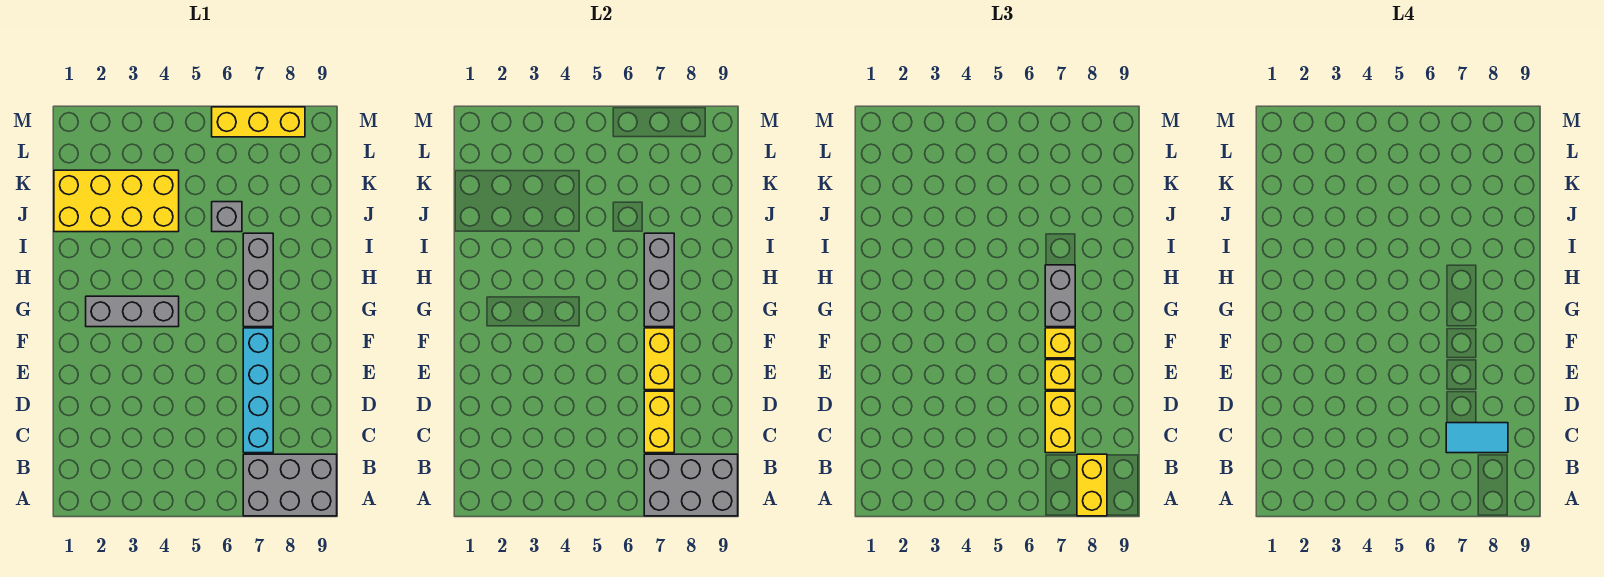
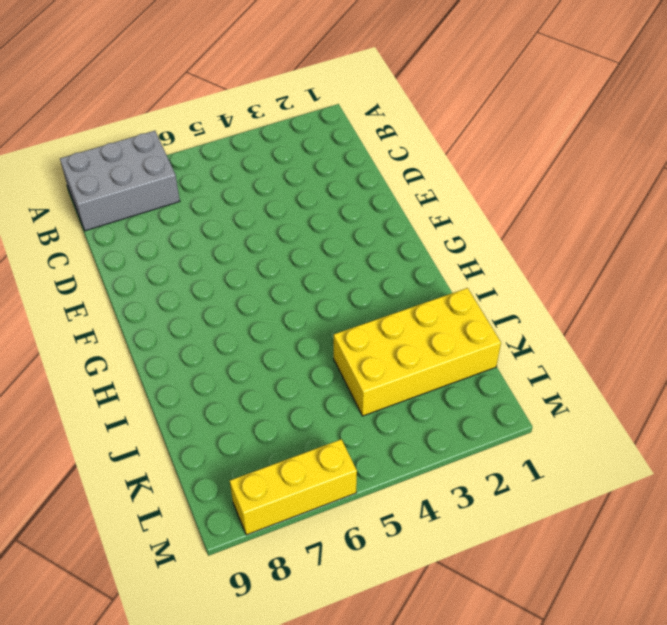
none -> cyan brick C7:F7 level 1
none -> grey brick G2:G4 level 1
none -> grey brick G7:I7 level 1

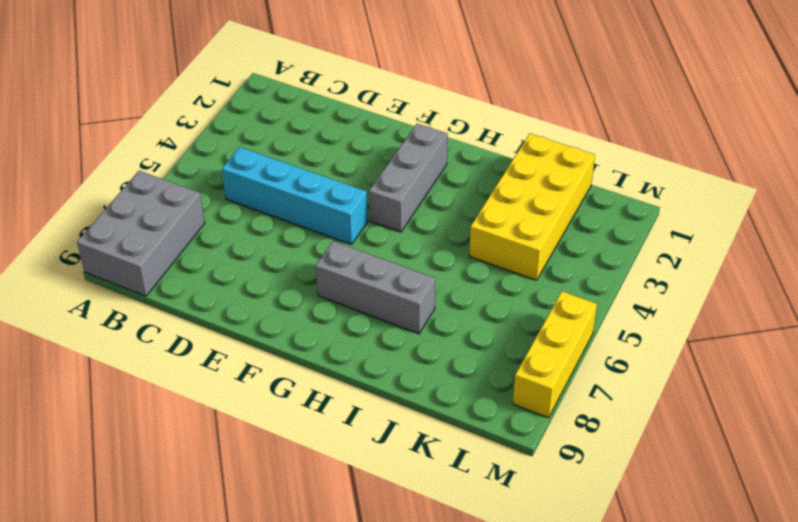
cyan brick C5:F5 level 1 -> cyan brick C7:F7 level 1
none -> grey brick J6 level 1
none -> grey brick A7:B9 level 2
none -> yellow brick C7:D7 level 2

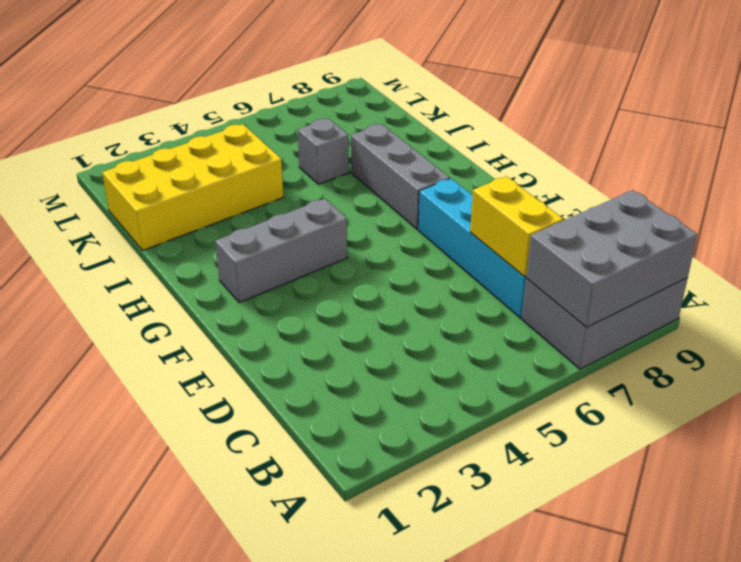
none -> yellow brick M6:M8 level 1
none -> yellow brick E7:F7 level 2
none -> grey brick G7:I7 level 2

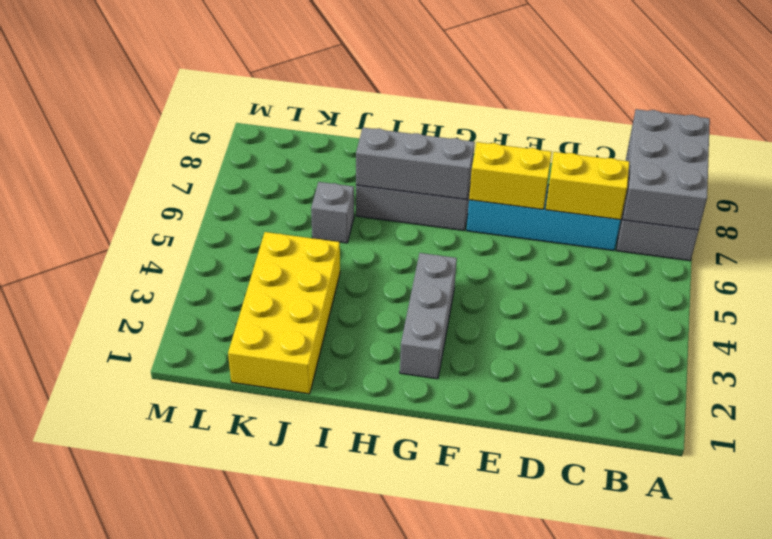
none -> yellow brick M6:M8 level 1
none -> yellow brick A8:B8 level 3
none -> yellow brick C7:D7 level 3

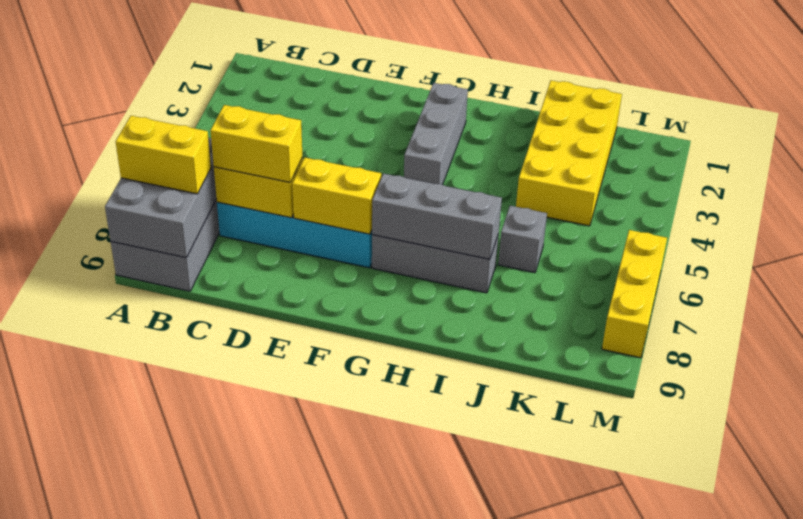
none -> yellow brick E7 level 3
none -> yellow brick F7 level 3
none -> grey brick G7:H7 level 3

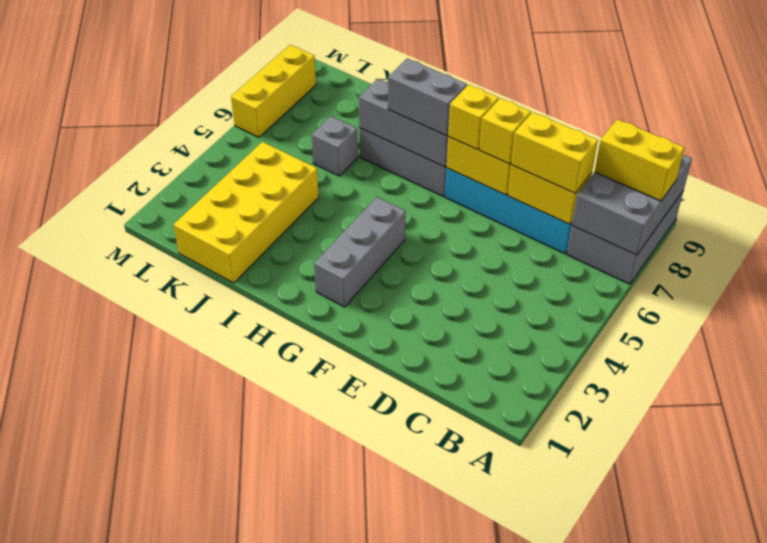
none -> cyan tile C7:C8 level 4

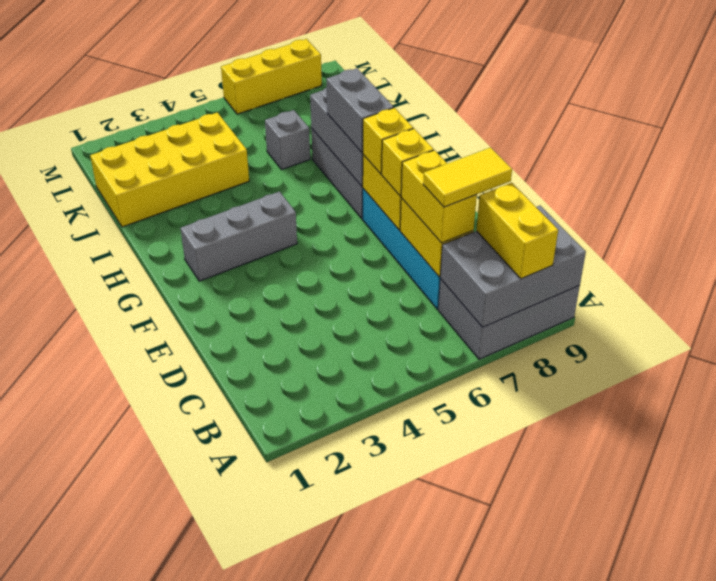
yellow tile C7:C8 level 4 -> cyan tile C7:C8 level 4

